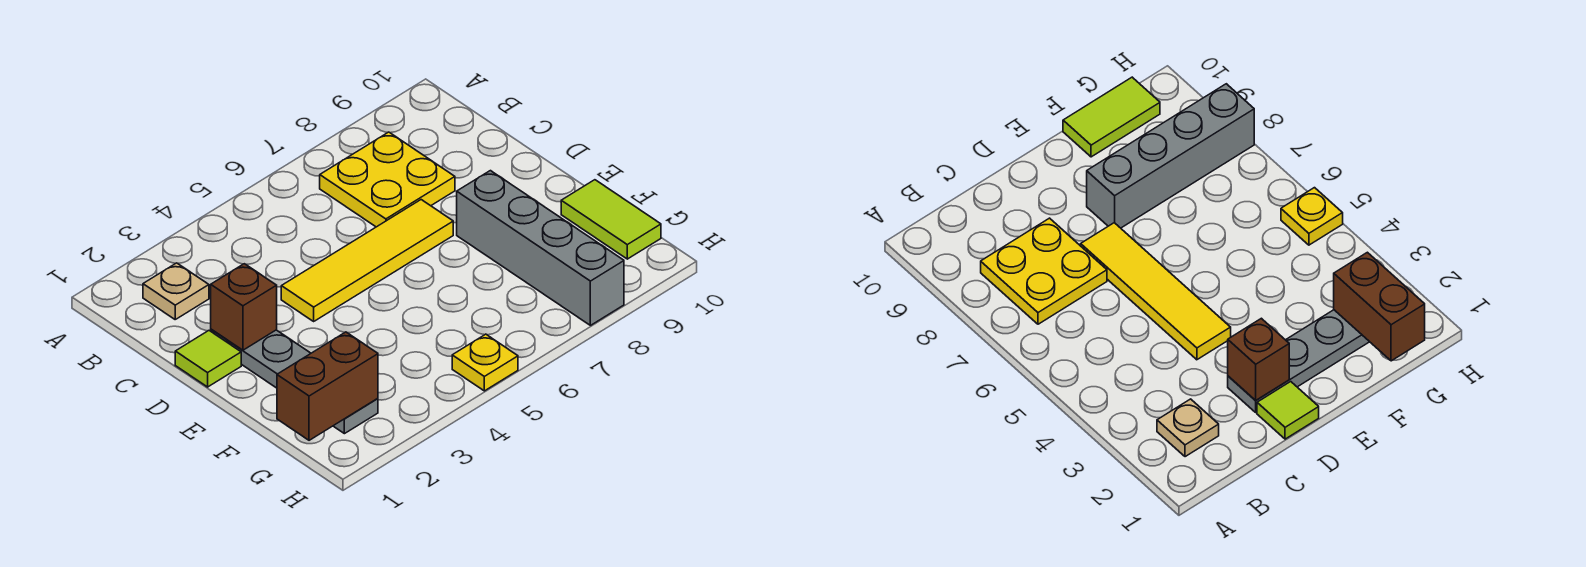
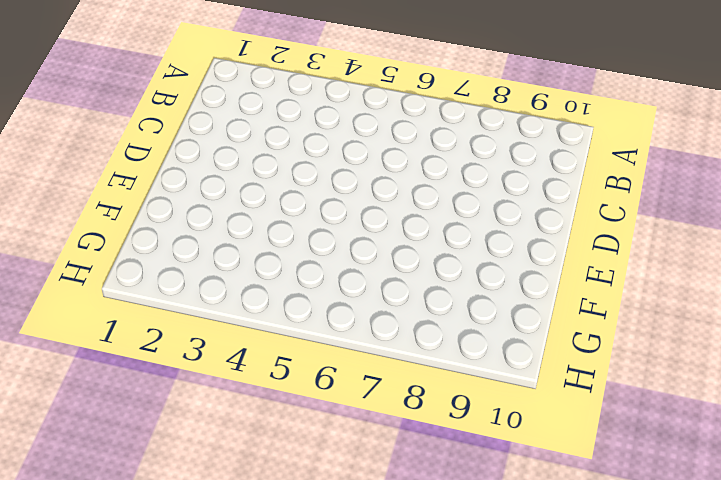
none -> tan plate B2 level 1
none -> yellow plate B7:C8 level 1

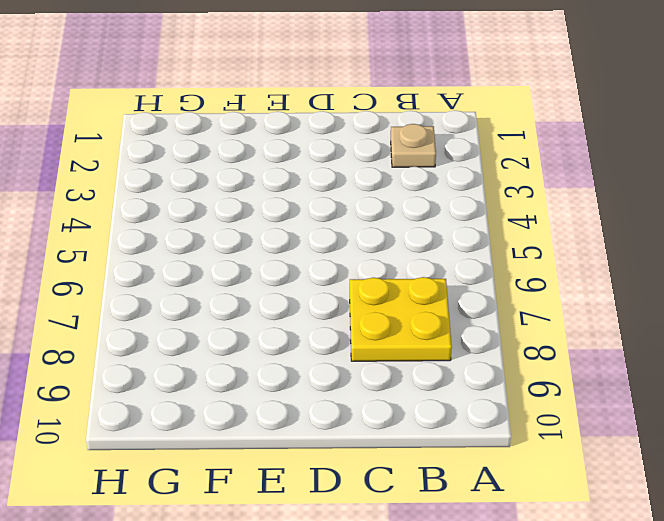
none -> lime tile D1 level 1
none -> grey plate D2:G2 level 1

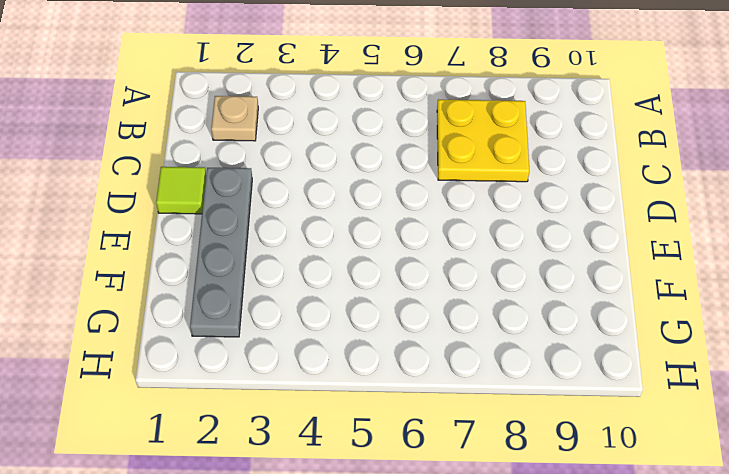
none -> yellow tile D4:D7 level 1
none -> grey brick E8:H8 level 1

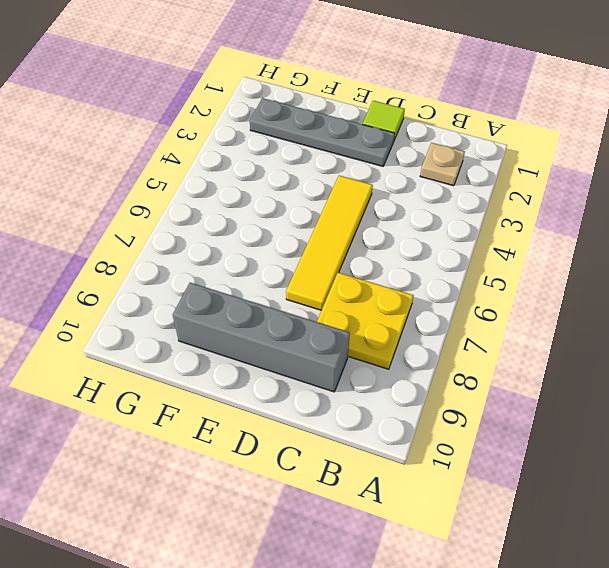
grey brick C9:F9 level 1 -> grey brick E8:H8 level 1
none -> lime tile F10:G10 level 1
none -> yellow plate H5 level 1

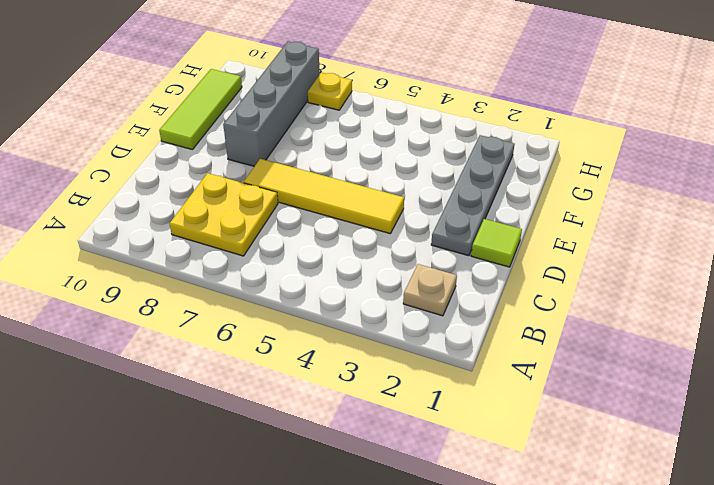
lime tile E10:G10 level 1 -> lime tile F10:G10 level 1
yellow plate H7 level 1 -> yellow plate H5 level 1
none -> brown brick D2 level 2
none -> brown brick G1:G2 level 2

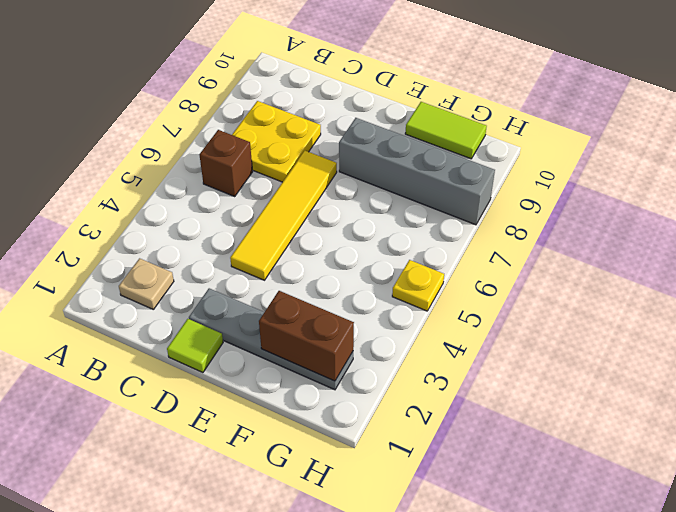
brown brick B6 level 1 -> brown brick D2 level 2
brown brick F2:G2 level 2 -> brown brick G1:G2 level 2

